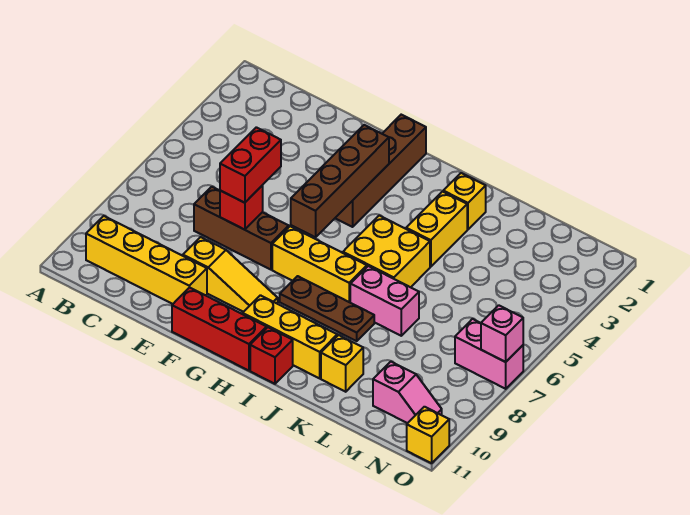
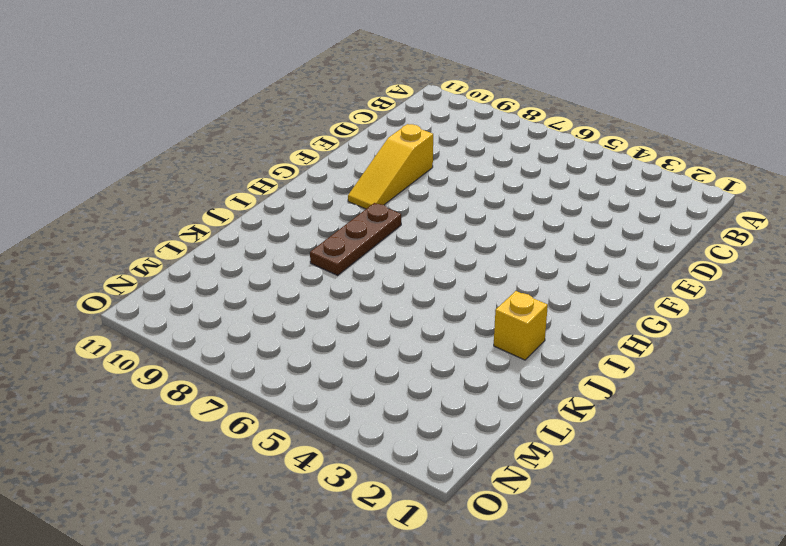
none -> yellow brick B10:E10 level 1
none -> brown brick D7:F7 level 1
none -> red brick F11:H11 level 1

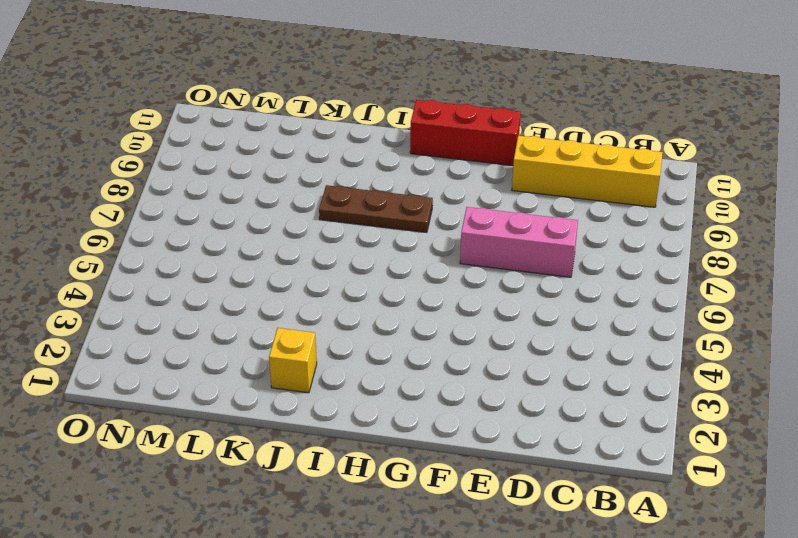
pink brick D7:F7 level 1 -> brown brick D7:F7 level 1
none -> yellow slope E9:G9 level 1 top E
none -> brown brick G1:G4 level 1
none -> yellow brick G7:I7 level 1

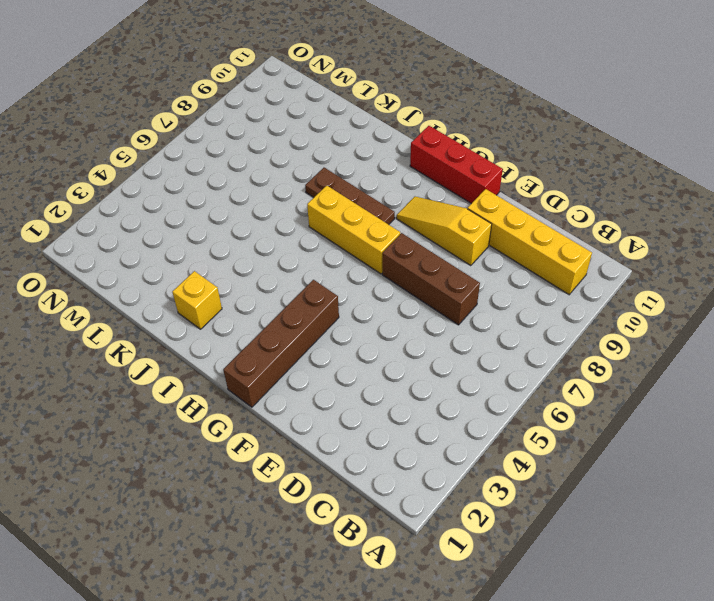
none -> yellow brick H10:J10 level 1
none -> yellow brick I5:J6 level 1
none -> red brick I11 level 1

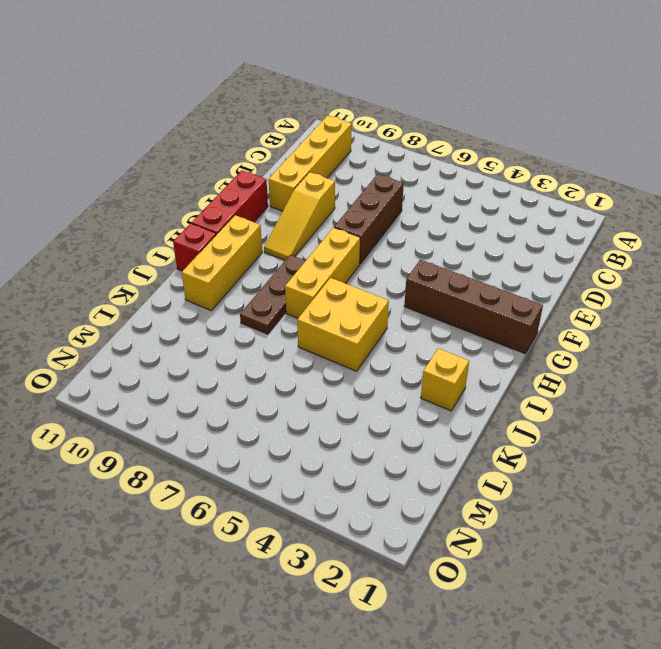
none -> yellow brick J3:J4 level 1
none -> pink brick J7:K7 level 1
none -> yellow brick K10 level 1

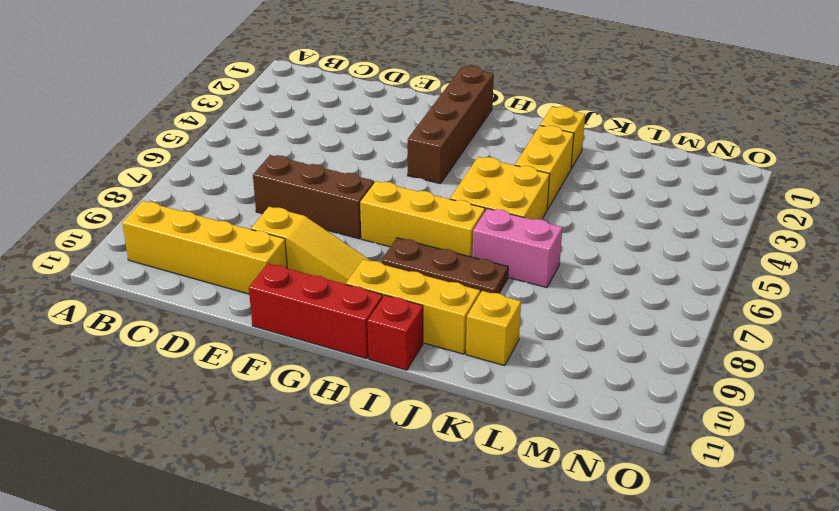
none -> pink slope M10:N10 level 1 top M
none -> pink brick N7:O7 level 1
none -> yellow brick O11 level 1

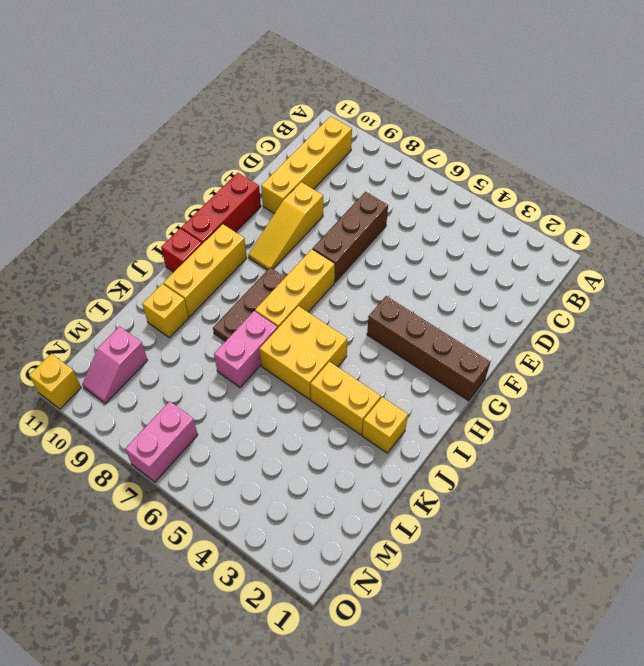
none -> red brick E7 level 2
none -> brown brick G3:G6 level 2
none -> pink brick O7 level 2

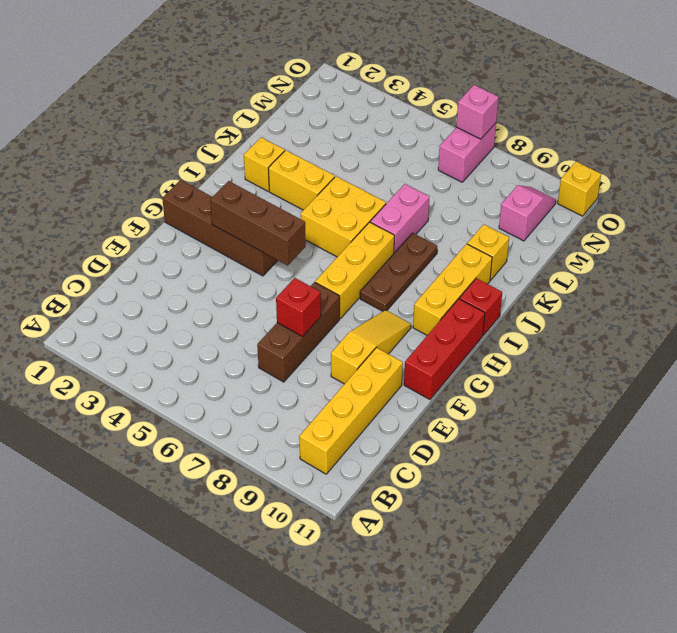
brown brick G3:G5 level 2 -> brown brick G3:G6 level 2
none -> red brick E6:E7 level 3

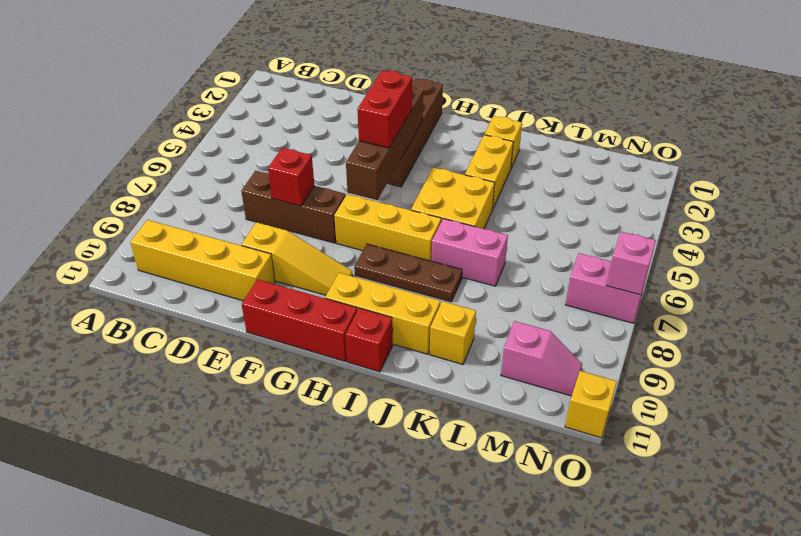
red brick G4:G5 level 3 -> red brick E6:E7 level 3

